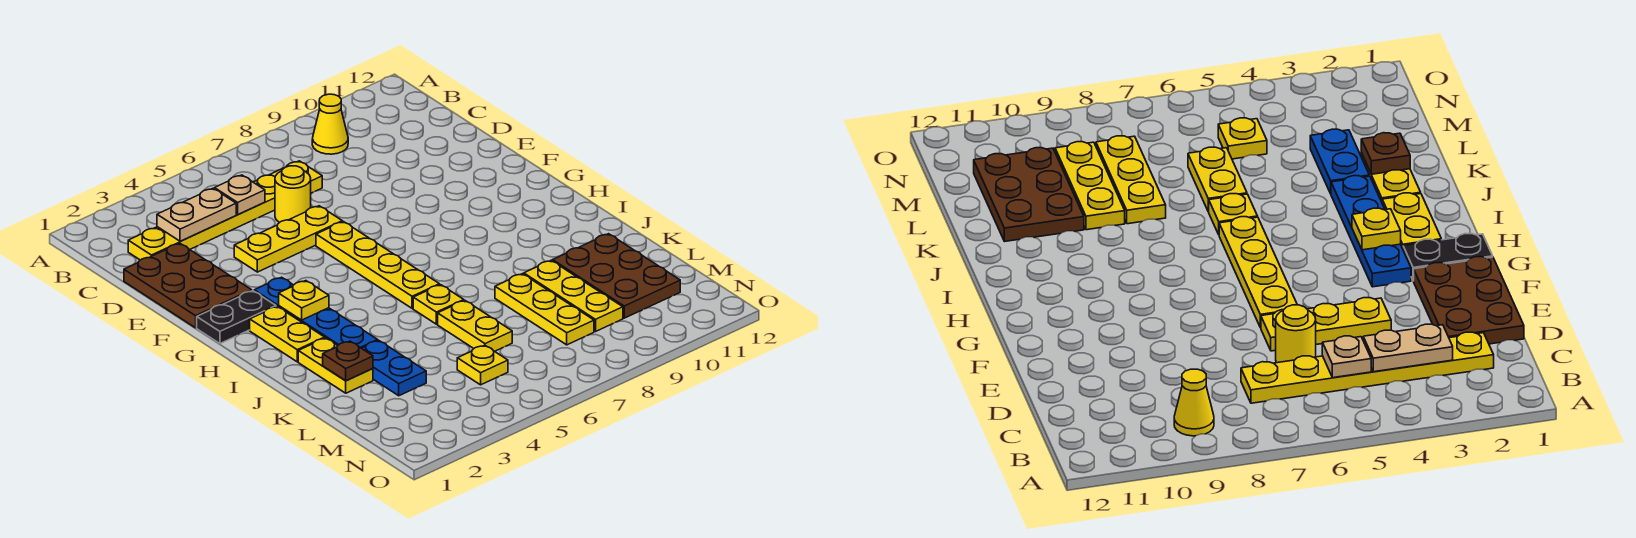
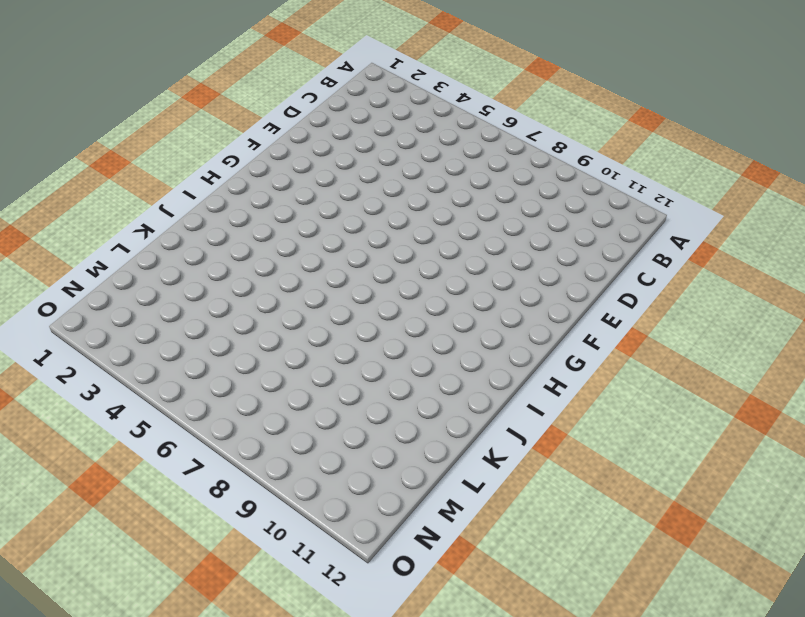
none -> yellow cone B9 level 1
none -> yellow plate C2:C7 level 1
none -> brown plate D1:F2 level 1

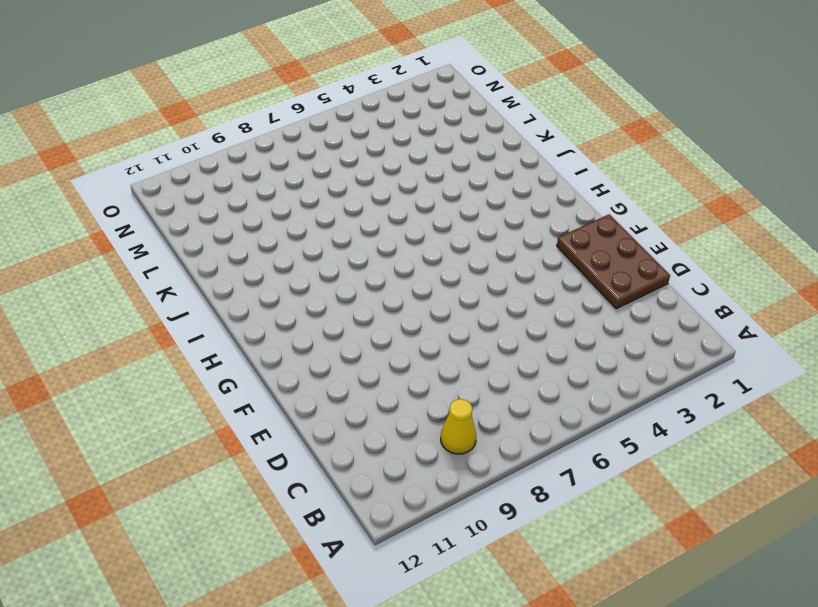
none -> yellow plate C2:C7 level 1
none -> yellow round brick D6 level 1
none -> yellow plate E4:E6 level 1

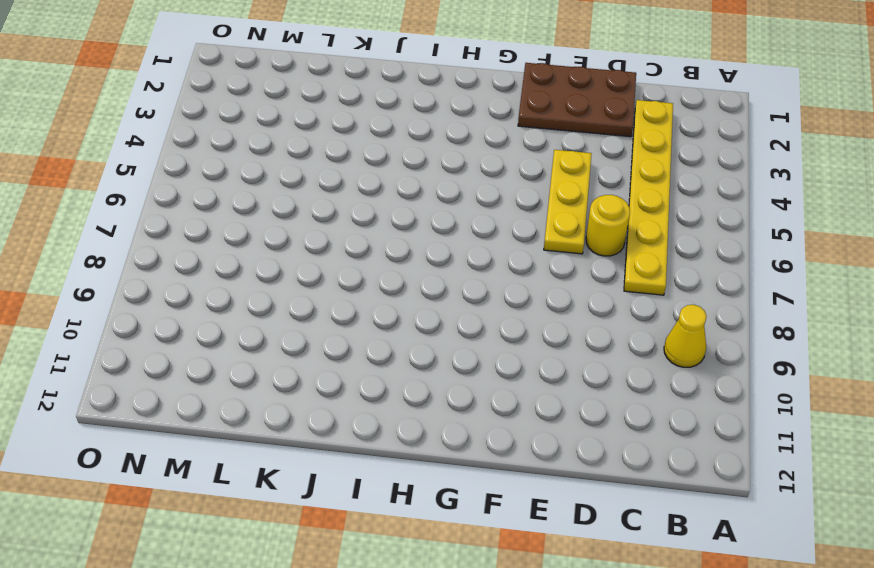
none -> yellow plate F6:I6 level 1
none -> black plate G1:G2 level 1
none -> blue plate G3:J3 level 1

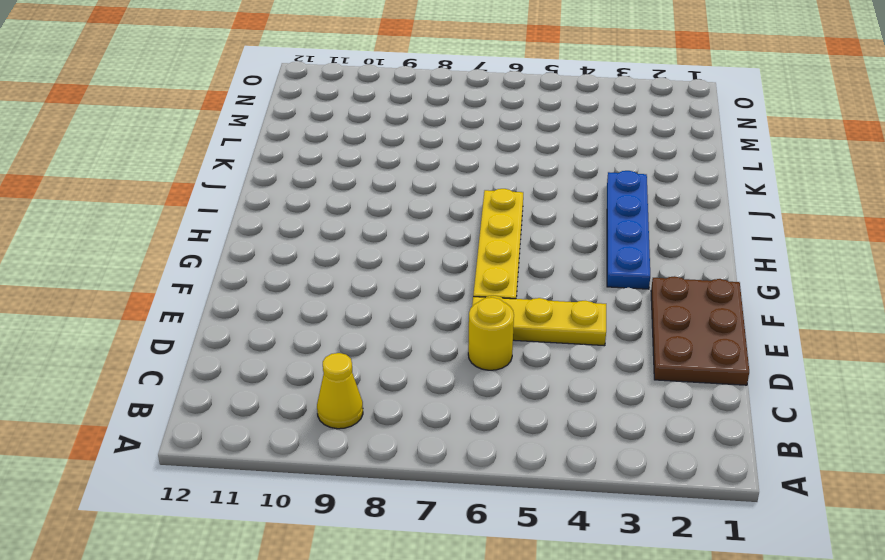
none -> yellow plate C2:C7 level 1
none -> black plate G1:G2 level 1
none -> yellow plate H2:I2 level 1

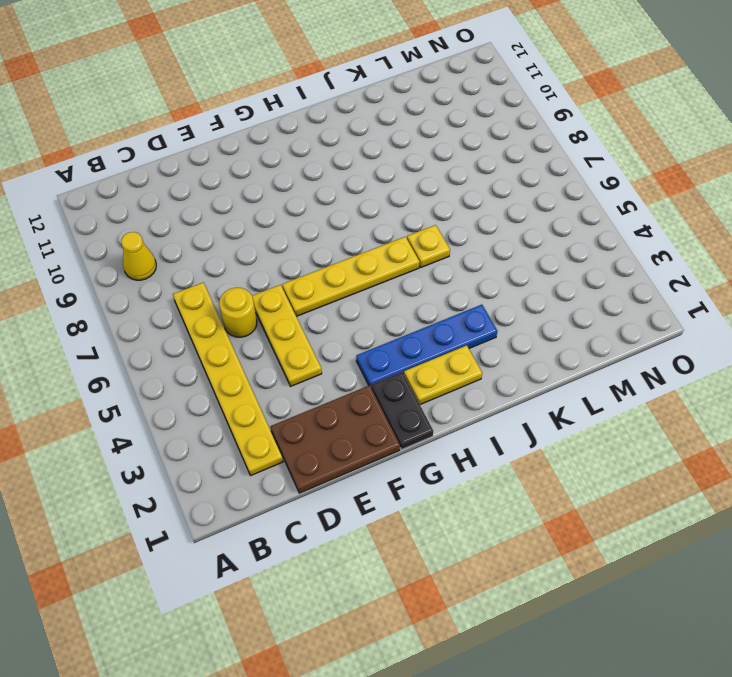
none -> yellow plate J2:K2 level 1
none -> blue plate K3:L3 level 1
none -> yellow plate K6:L6 level 1

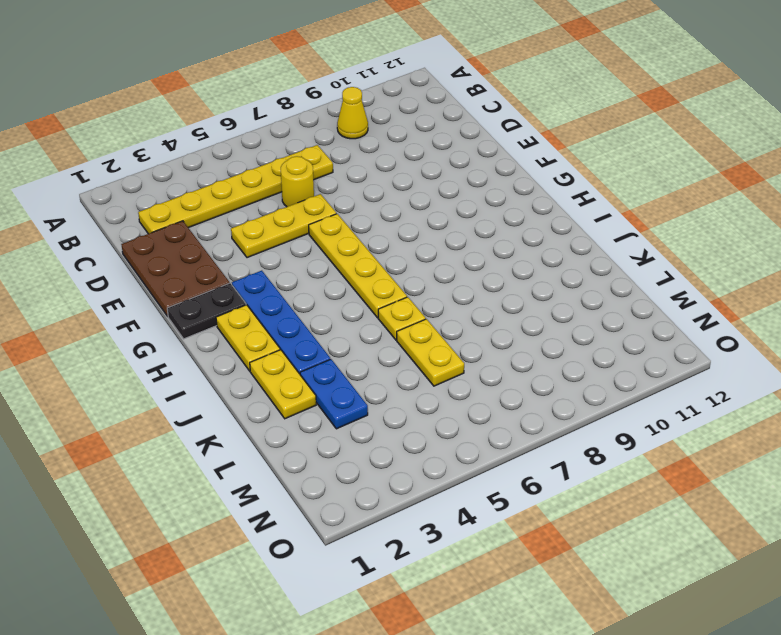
none -> yellow plate K8:M8 level 1
none -> yellow plate K9:M9 level 1
none -> brown plate K10:M11 level 1

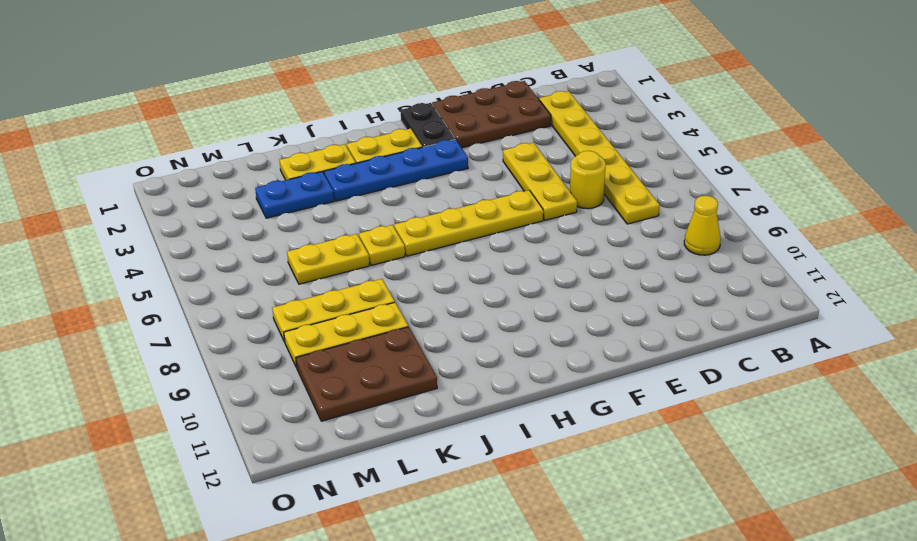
none -> yellow plate M5 level 1
none -> tan plate C3:C4 level 2
none -> tan plate C5 level 2

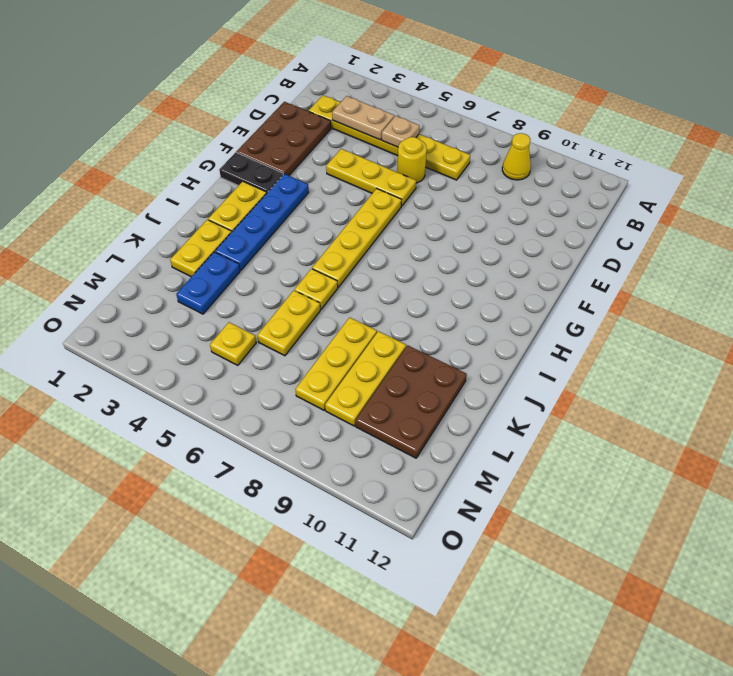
none -> yellow plate H3 level 2
none -> brown plate K2 level 2

